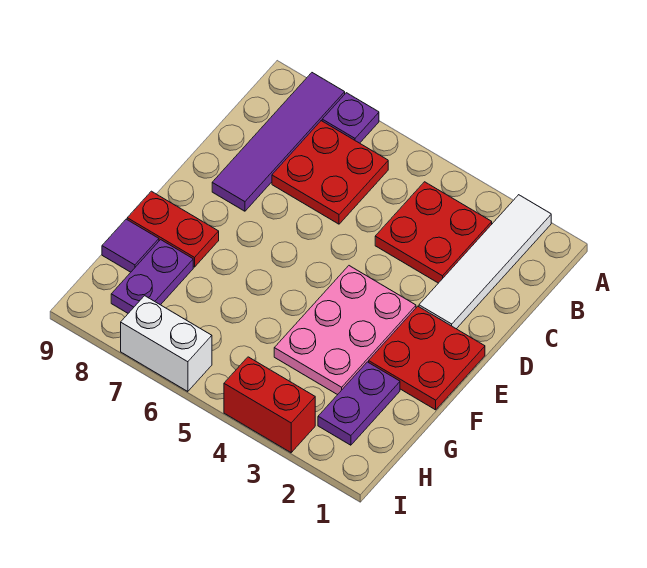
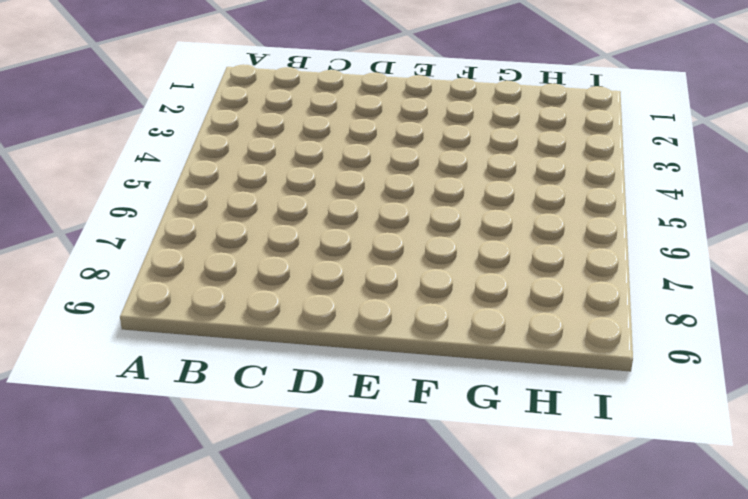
none -> white tile A2:D2 level 1
none -> purple plate A7 level 1
none -> purple tile A8:D8 level 1

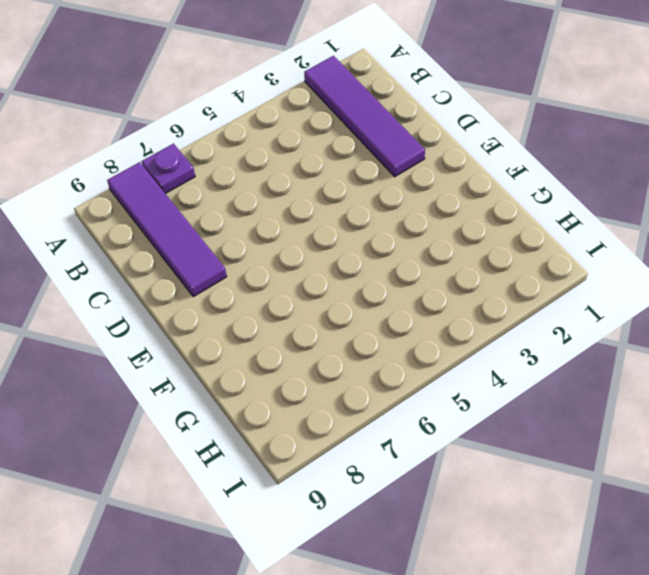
purple tile A2:D2 level 1 -> white tile A2:D2 level 1
none -> red plate B3:C4 level 1
none -> red plate B6:C7 level 1
none -> red plate E1:F2 level 1

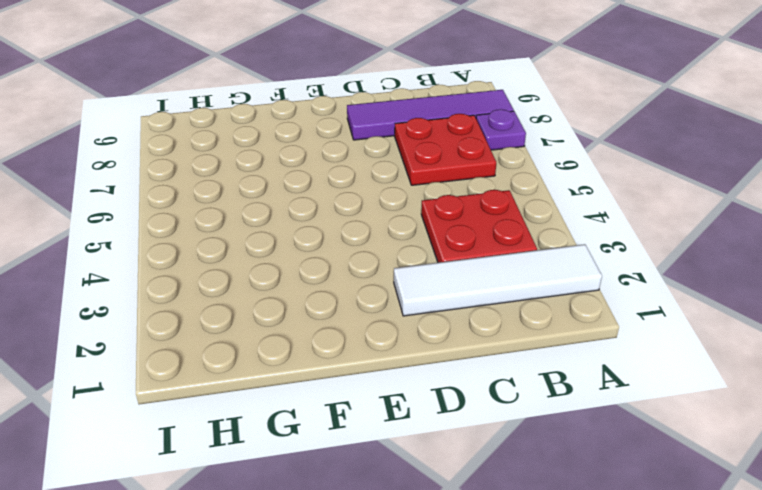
none -> red plate E1:F2 level 1
none -> pink plate E3:G4 level 1
none -> red plate F8:F9 level 1

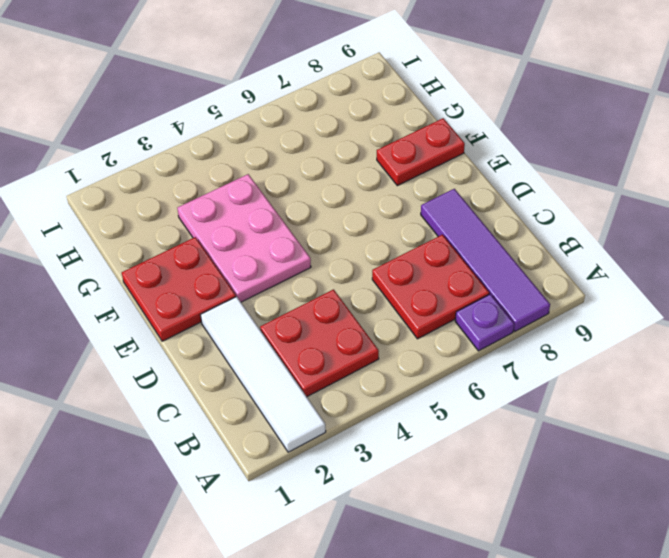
none -> purple plate G2:H2 level 1
none -> purple plate G8:H8 level 1
none -> purple tile G9 level 1

